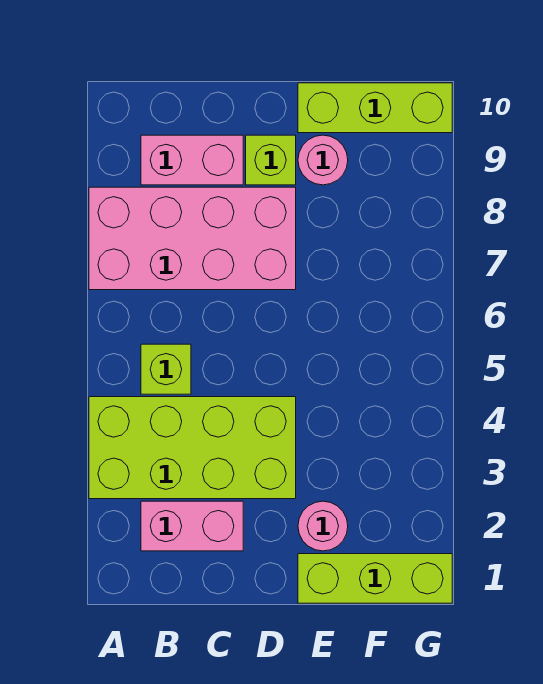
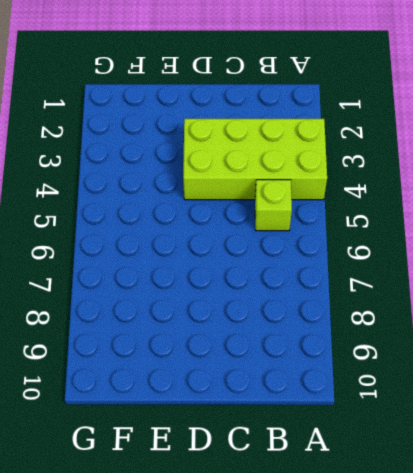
none -> pink brick A7:D8 level 1
none -> pink brick B2:C2 level 1

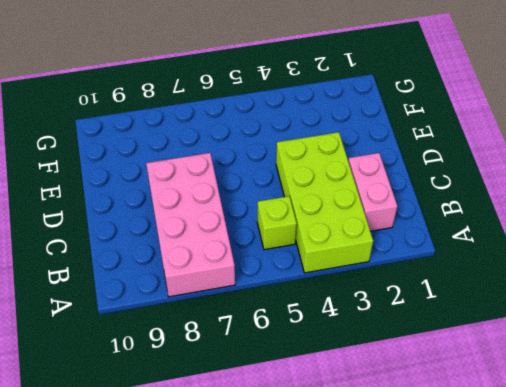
none -> pink brick B9:C9 level 1
none -> lime brick D9 level 1

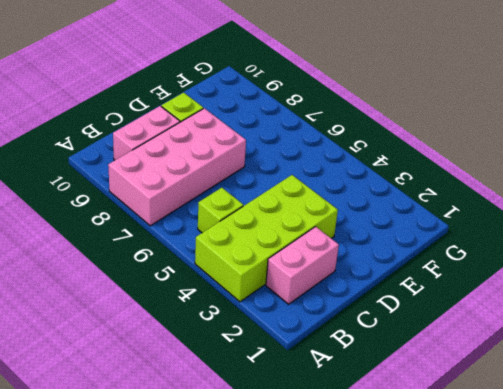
none -> lime brick E1:G1 level 1
none -> pink round brick E2 level 1

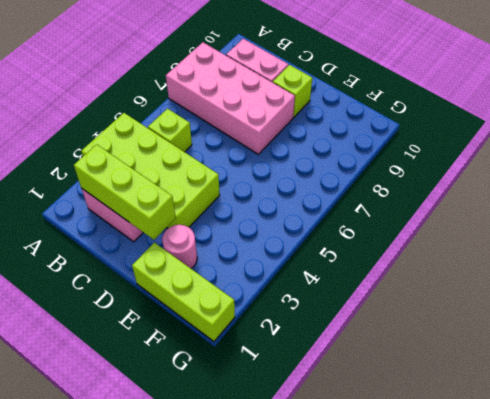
lime brick B2:D2 level 2 -> lime brick E10:G10 level 1
none -> pink round brick E9 level 1

